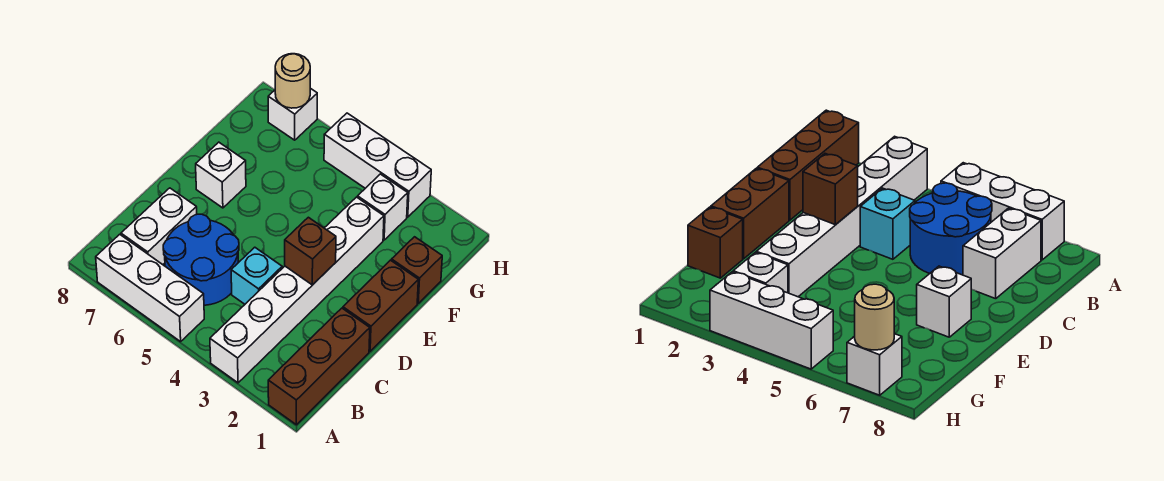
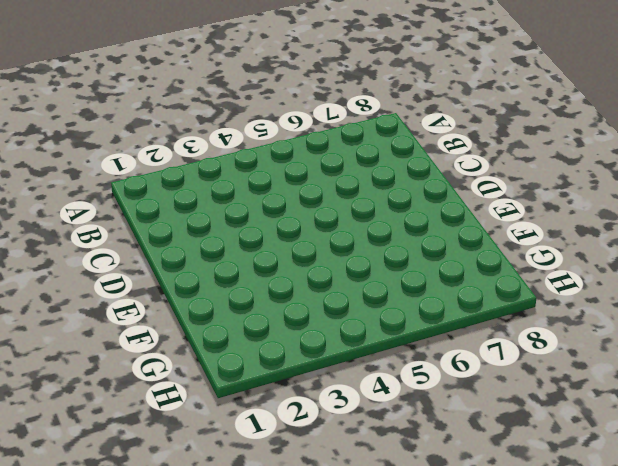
none -> brown brick A1:C1 level 1
none -> white brick A3:F3 level 1
none -> white brick A5:A7 level 1

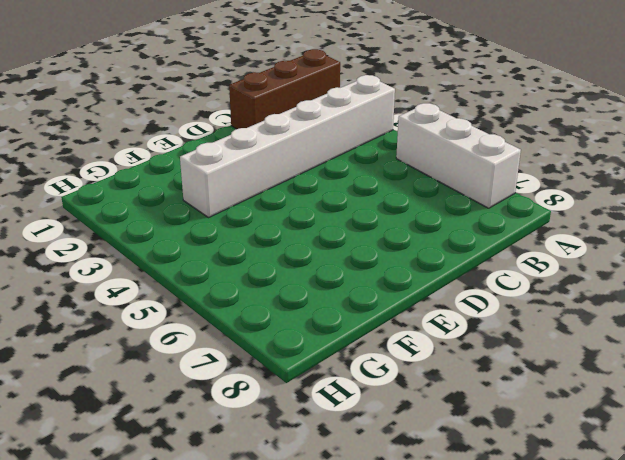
none -> blue round brick B5:C6 level 1
none -> white brick B7:C7 level 1
none -> cyan brick C4 level 1

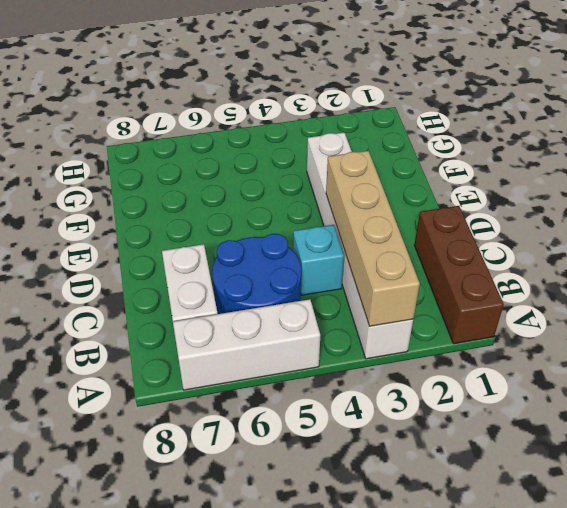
tan brick A3:D3 level 2 -> brown brick D3 level 2
none -> brown brick D1:E1 level 1
none -> white brick E7 level 1
none -> brown brick F1 level 1

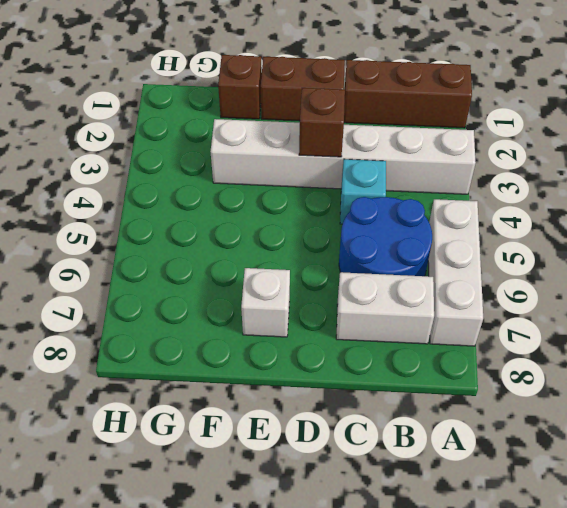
none -> white brick G3 level 1
none -> white brick H3:H5 level 1
none -> white brick H7 level 1

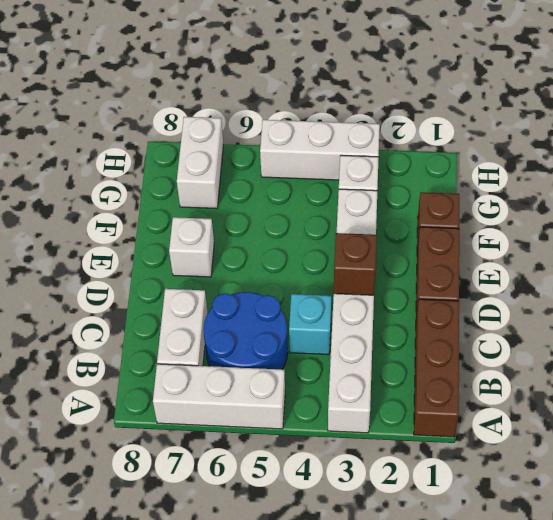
white brick G7:H7 level 1 -> white brick H7 level 1
none -> tan round brick H7 level 2

